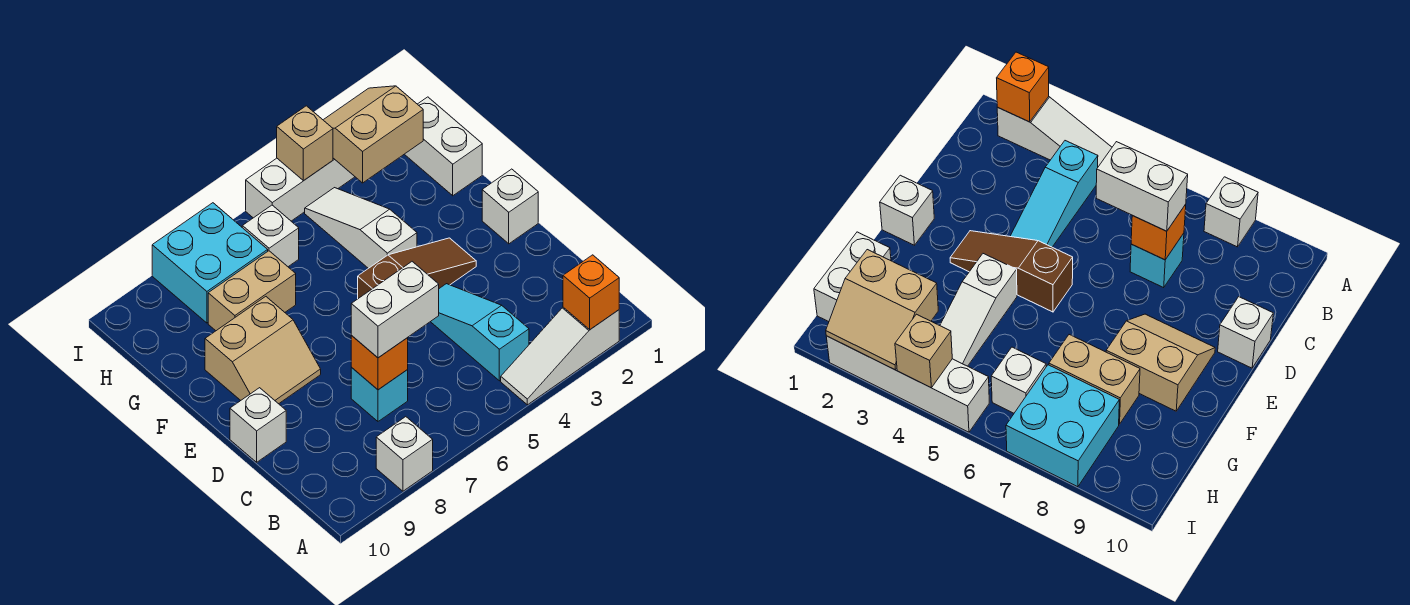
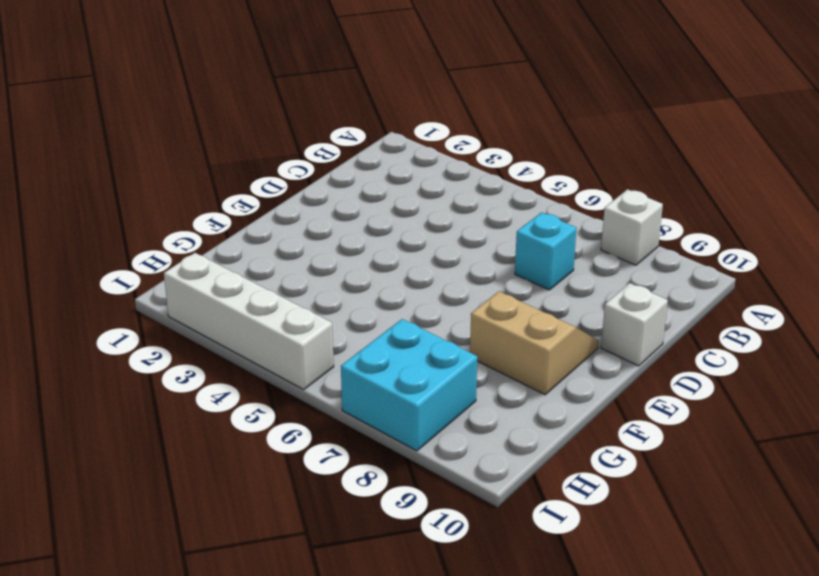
none -> white slope A2:A4 level 1 top 2
none -> cyan slope B4:D4 level 1 top B
none -> white brick E1 level 1

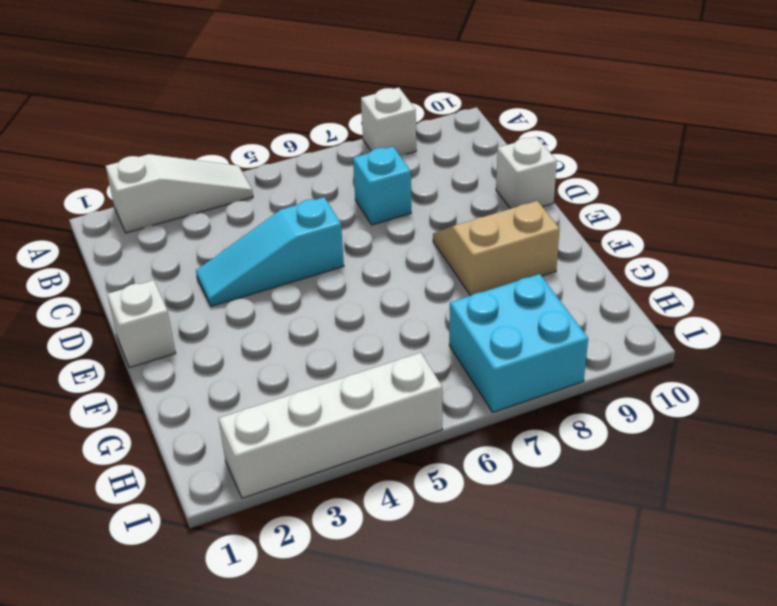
cyan slope D3:D5 level 1 top 5 -> cyan slope B4:D4 level 1 top B
none -> brown slope E3:E5 level 1 top 5
none -> white slope F4:H4 level 1 top F
none -> white brick G1:H1 level 1

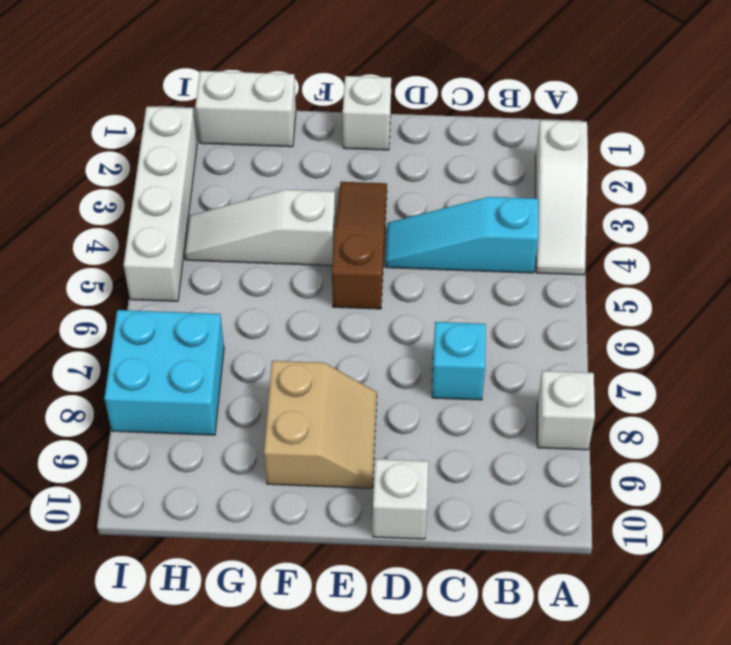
none -> tan brick G7:G8 level 1
none -> white brick H6 level 1
none -> orange brick A2 level 2

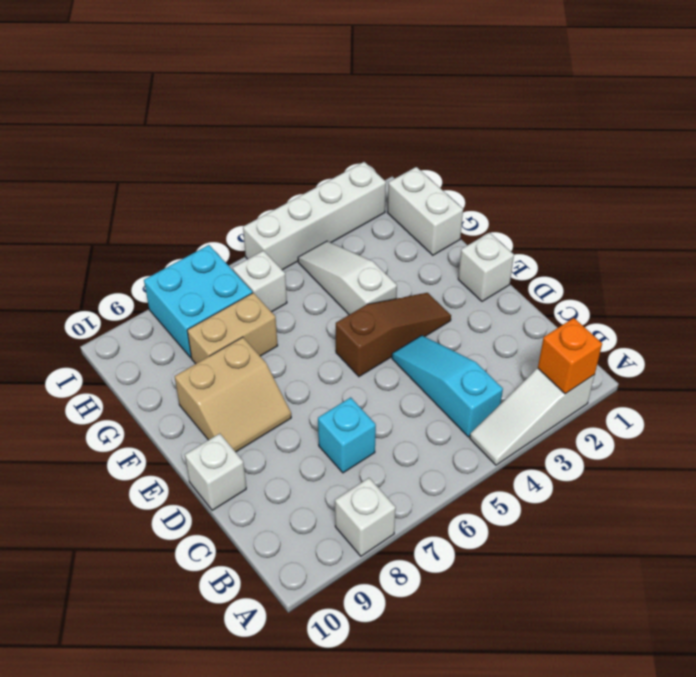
none -> orange brick C7 level 2
none -> tan slope H2:I3 level 2 top H
none -> tan brick I4 level 2

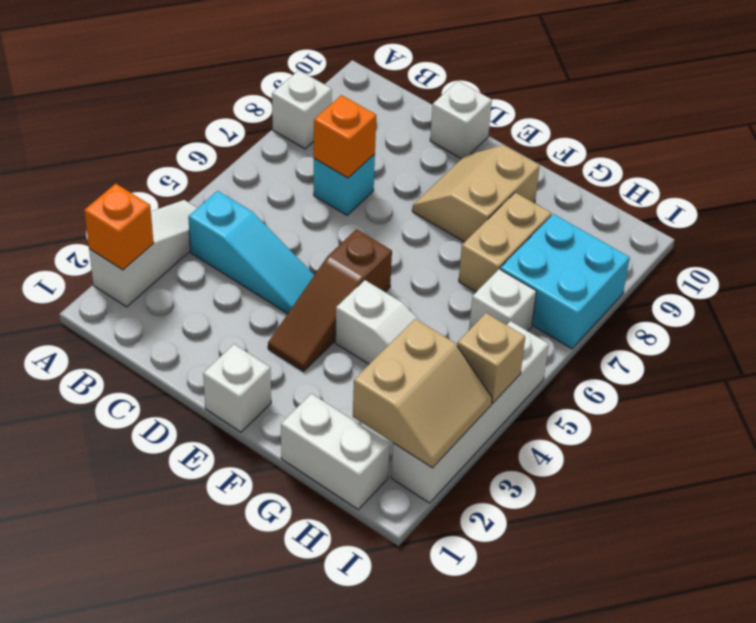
none -> white brick C6:C7 level 3

